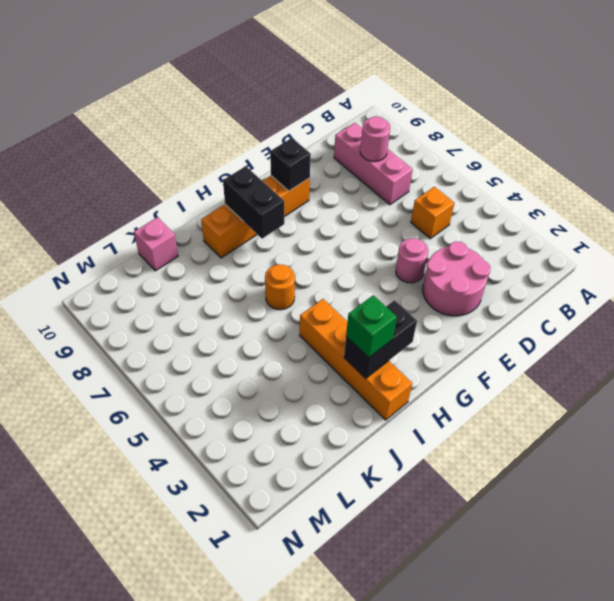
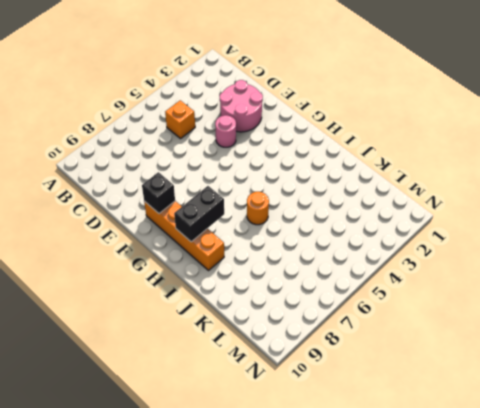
none -> pink brick C7:C9 level 1
none -> orange brick I1:I4 level 1
none -> pink brick K10 level 1

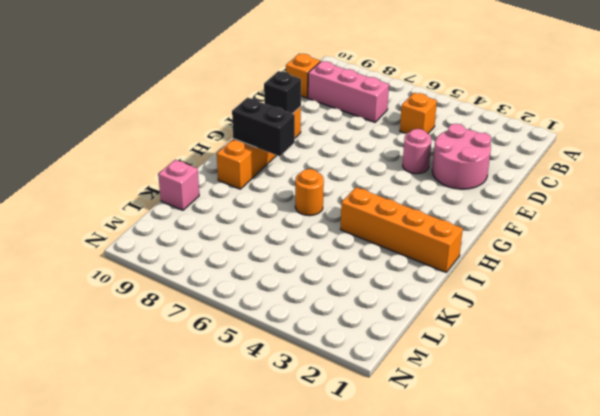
orange brick C10 level 1 -> none
none -> pink round brick C8 level 2
none -> black brick H2:I2 level 2
none -> green brick I2 level 3

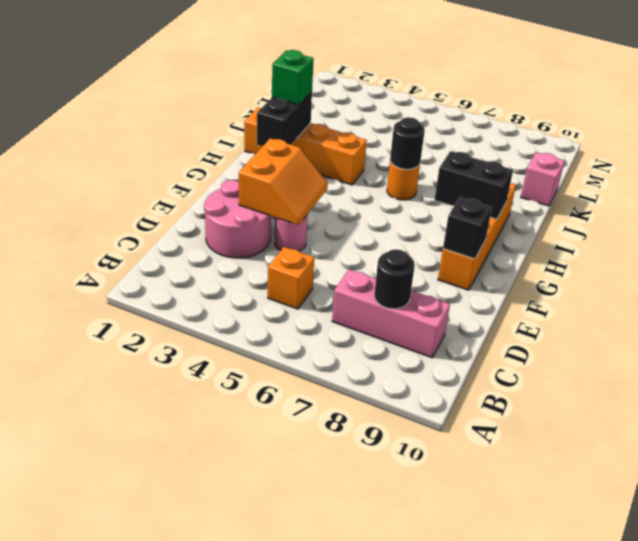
black round brick C8 level 2 -> pink round brick C8 level 2
orange slope E3:F4 level 2 top 3 -> none
black round brick I6 level 2 -> none

